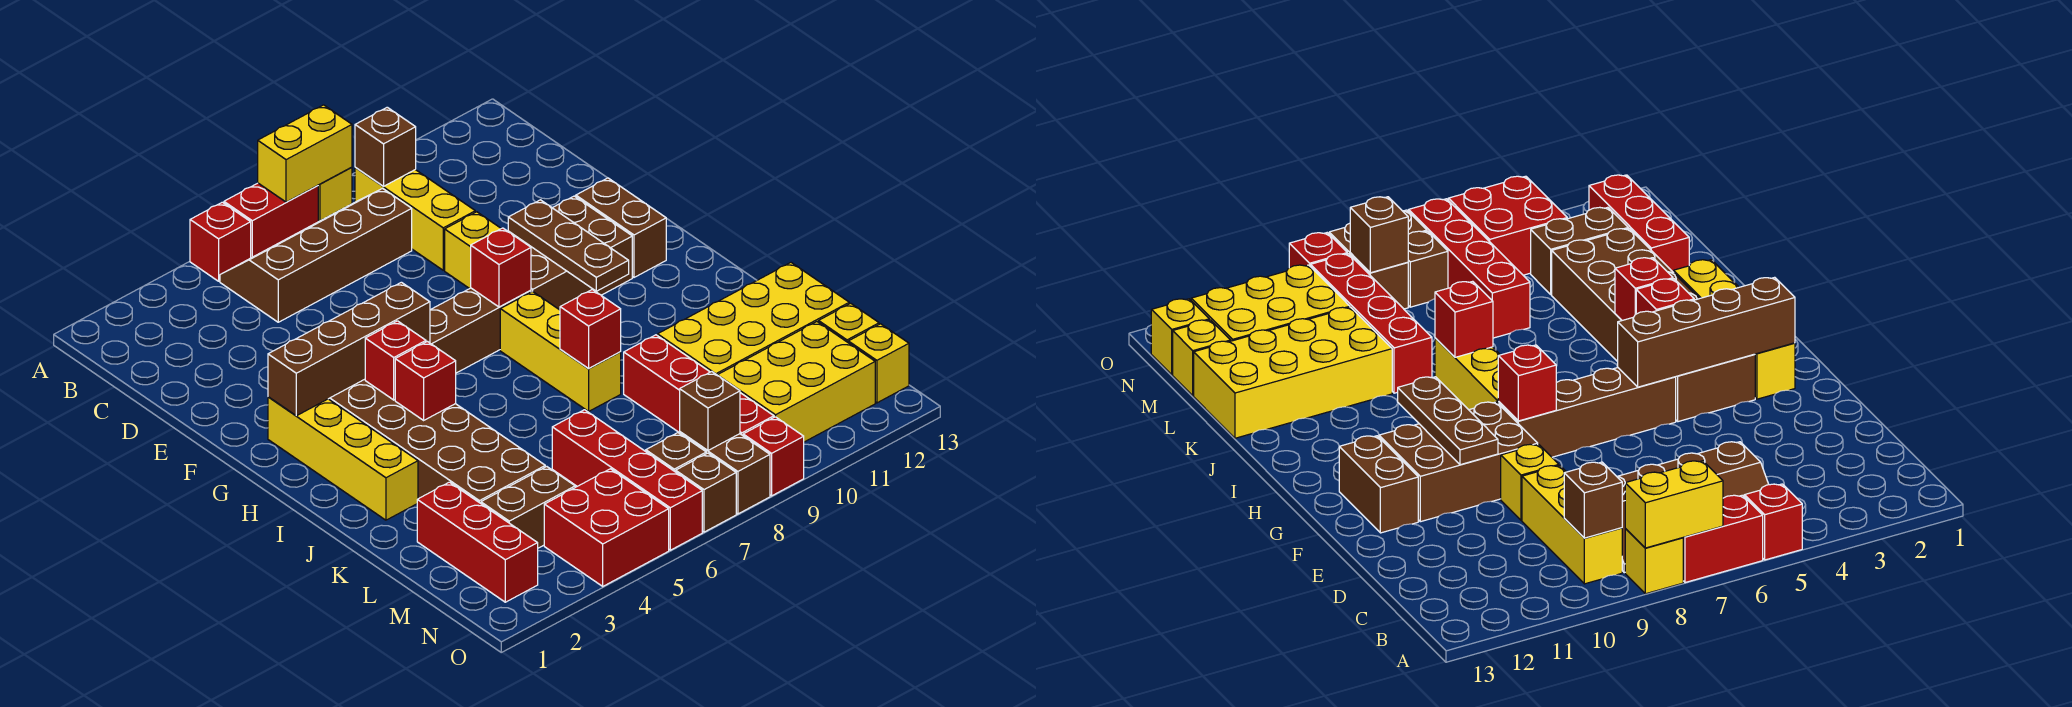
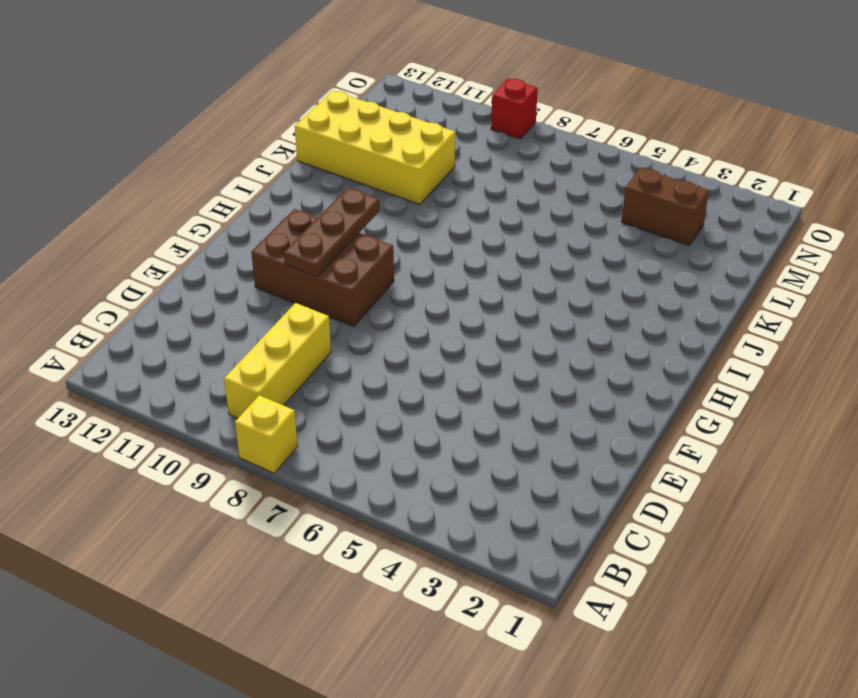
none -> red brick A5 level 1
none -> red brick A6:A7 level 1
none -> brown slope B5:C8 level 1 top C
none -> yellow brick E9 level 1

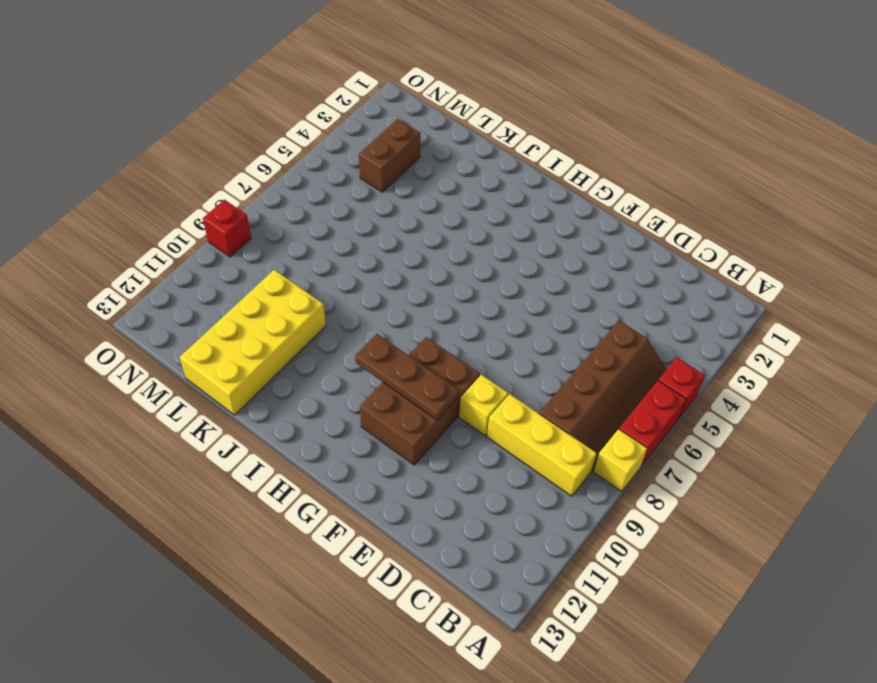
none -> brown brick F12:G12 level 1
none -> yellow brick G2:J2 level 1
none -> brown brick G3:L4 level 1
none -> brown brick G5:G8 level 1

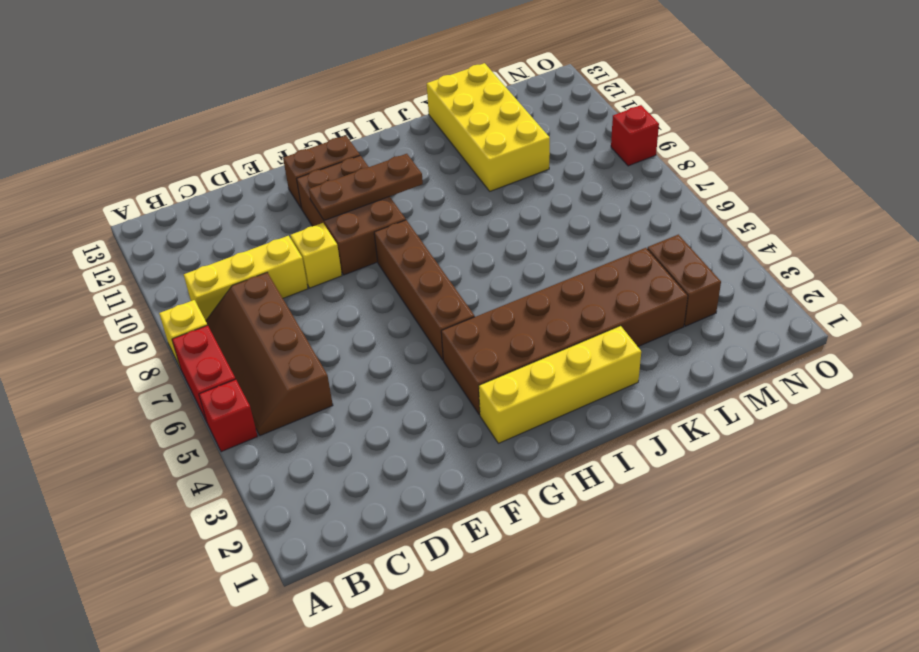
none -> yellow brick H8:J8 level 1
none -> red brick K9:N9 level 1
none -> red brick L2:N2 level 1
none -> red brick L6:O6 level 1

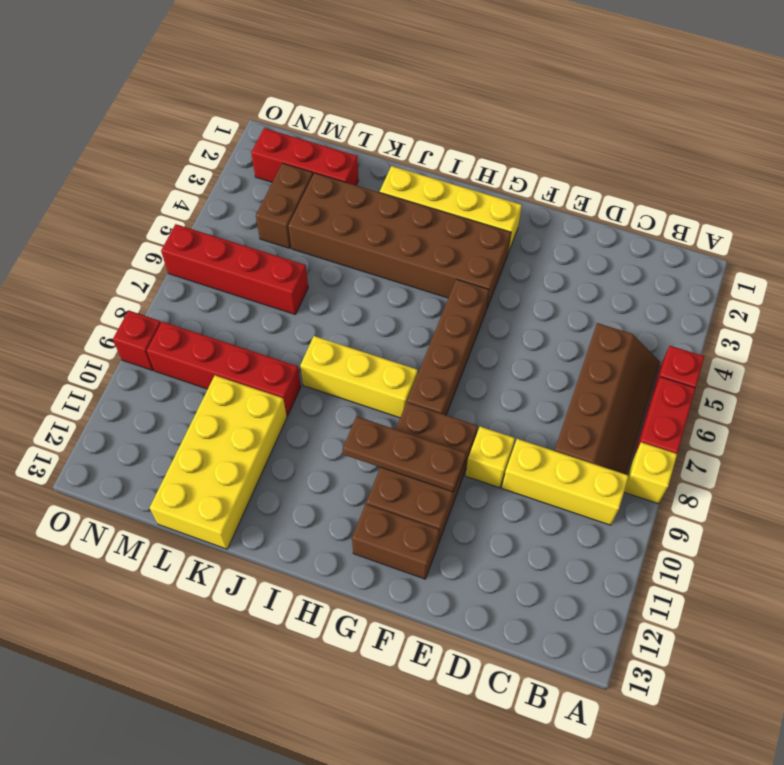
none -> yellow brick M10:N12 level 1
none -> yellow brick M13 level 1
none -> red brick N4:O5 level 1
none -> brown brick N7 level 1

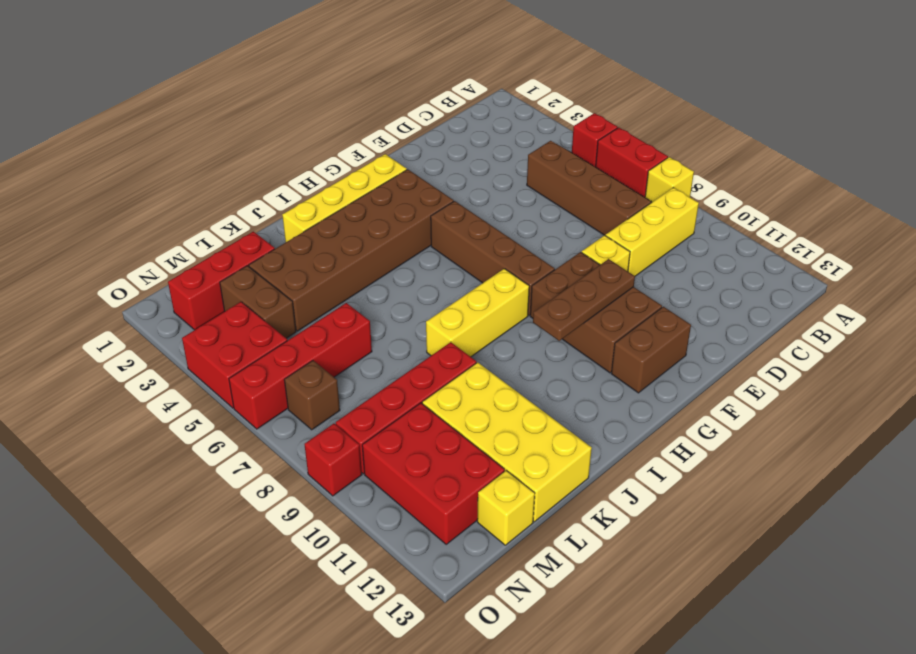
red brick M10:N12 level 1 -> yellow brick M10:N12 level 1
none -> brown brick N8:O8 level 1
none -> yellow brick N13 level 1
none -> brown brick O7 level 1
none -> yellow brick A7:A8 level 2

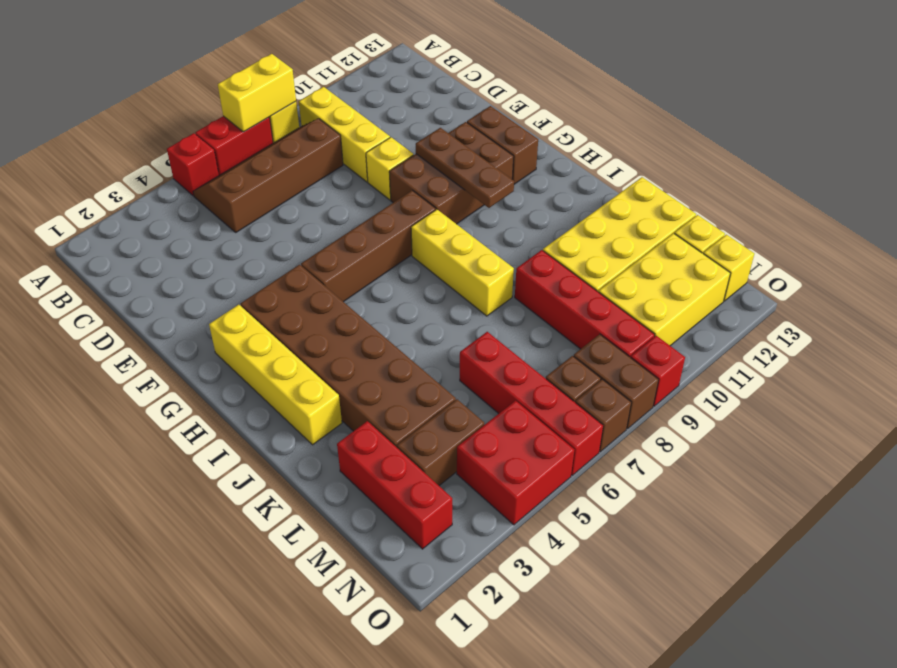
none -> brown brick B9 level 2
none -> brown brick G2:G5 level 2
none -> red brick G8 level 2
none -> red brick H4 level 2

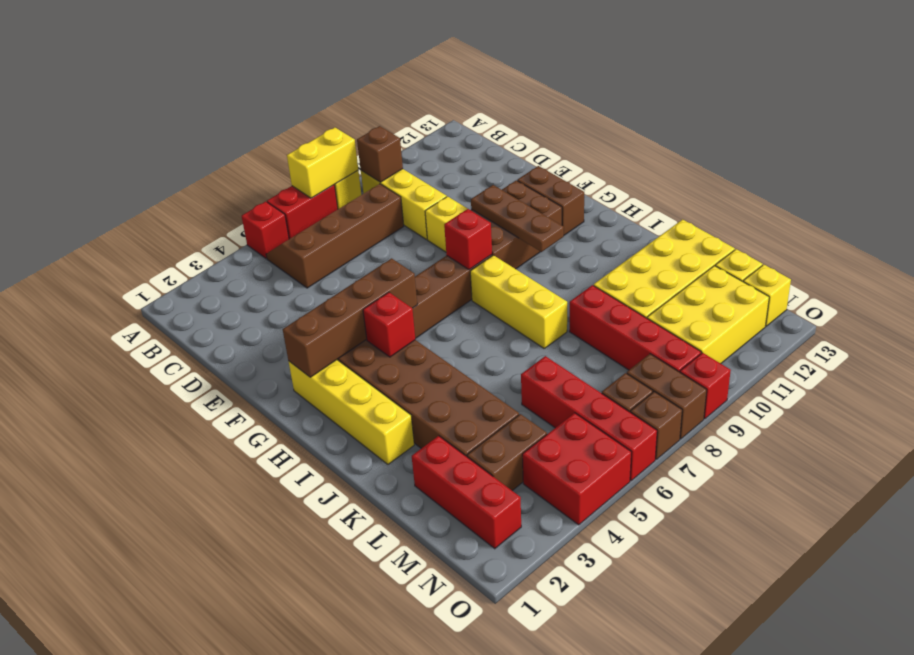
none -> red brick I4 level 2
none -> red brick J8 level 2
none -> brown brick N8 level 2

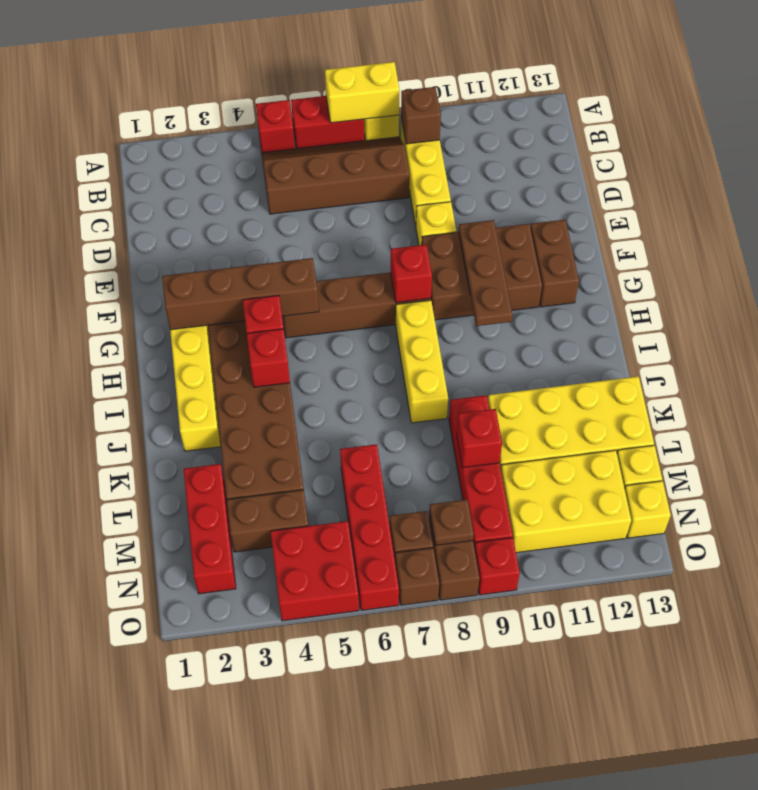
red brick L9 level 2 -> red brick J8 level 2
brown plate N8 level 2 -> brown brick N8 level 2

